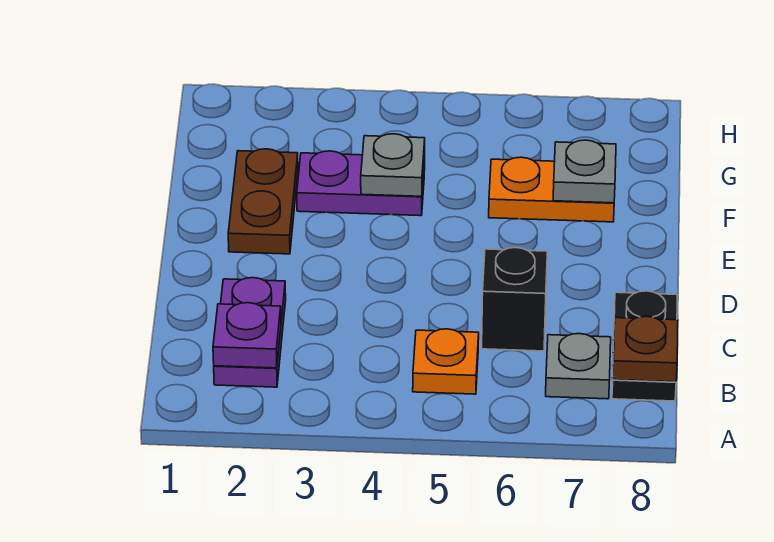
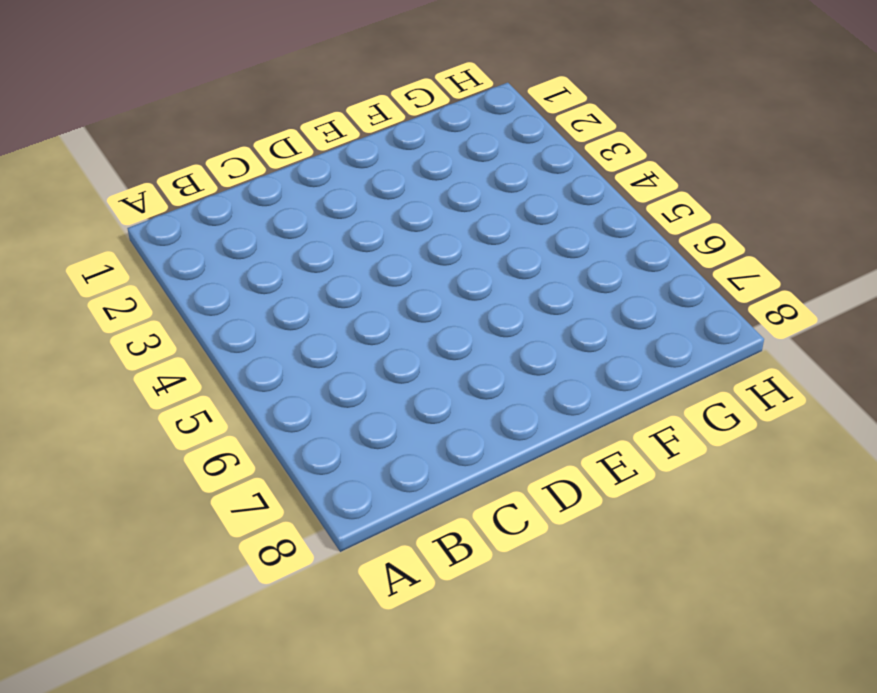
none -> purple plate B2:C2 level 1
none -> orange plate B5 level 1
none -> grey plate B7 level 1

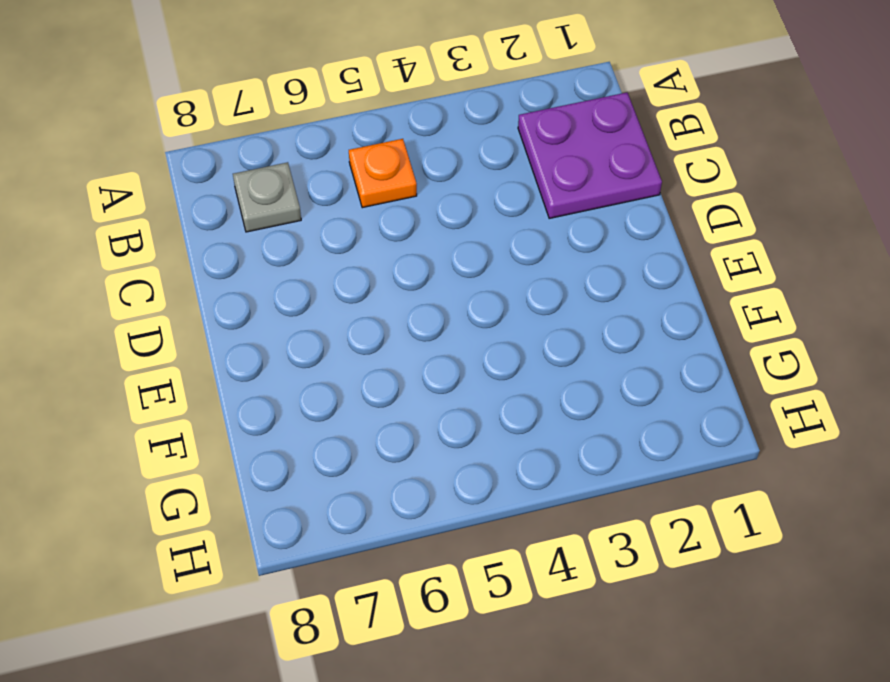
purple plate B1:C2 level 1 -> purple plate B2:C2 level 1
none -> black plate B8:C8 level 1
none -> black brick C6 level 1
none -> brown plate E2:F2 level 1

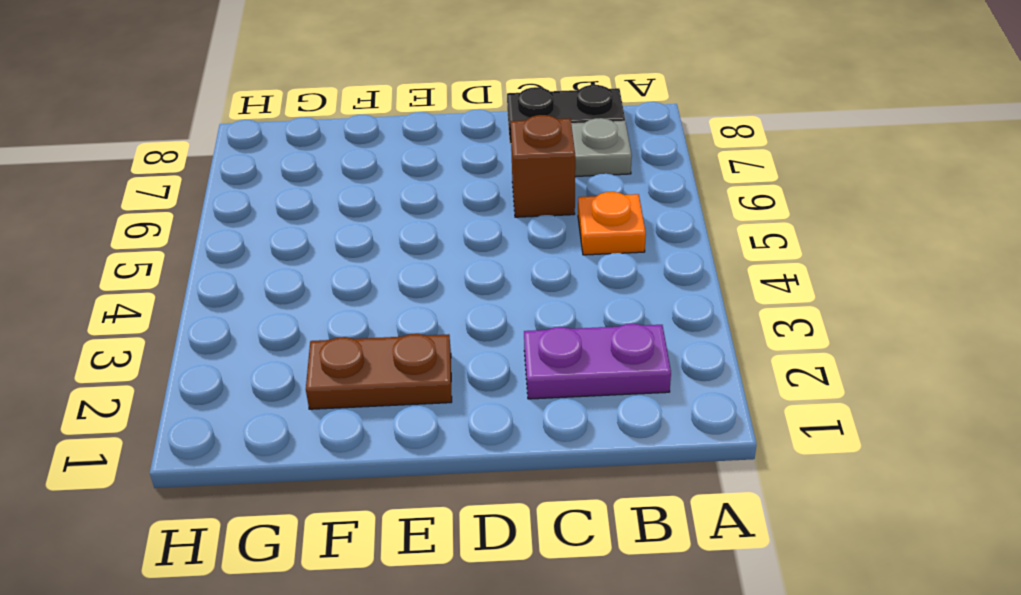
brown brick C6 level 1 -> black brick C6 level 1
none -> purple plate F3:F4 level 1
none -> orange plate F6:F7 level 1
none -> purple plate B2 level 2

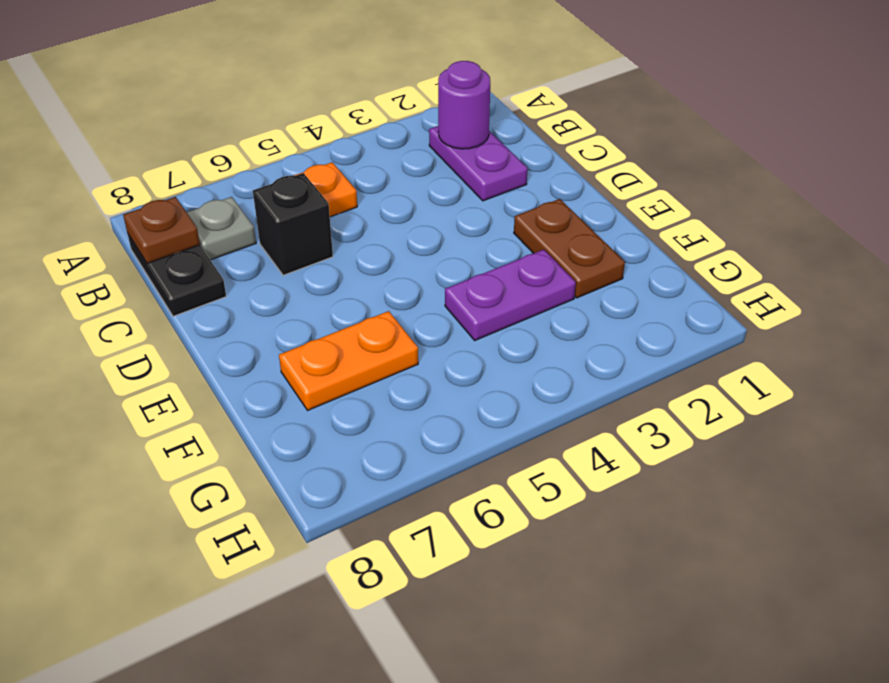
purple round brick B2 level 2 -> purple plate B2 level 2
none -> grey plate F4 level 2
none -> grey plate F7 level 2

